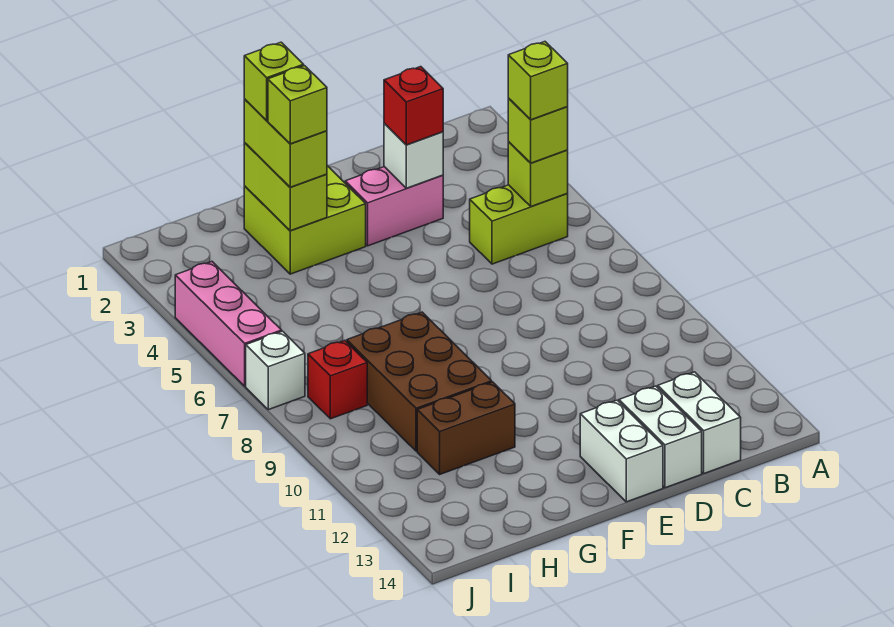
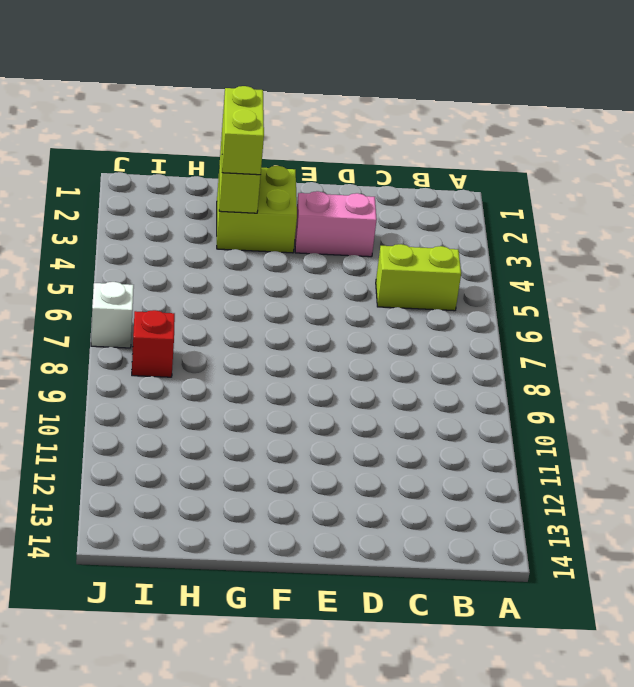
none -> white brick C13:C14 level 1
none -> white brick D13:D14 level 1
none -> white brick E13:E14 level 1

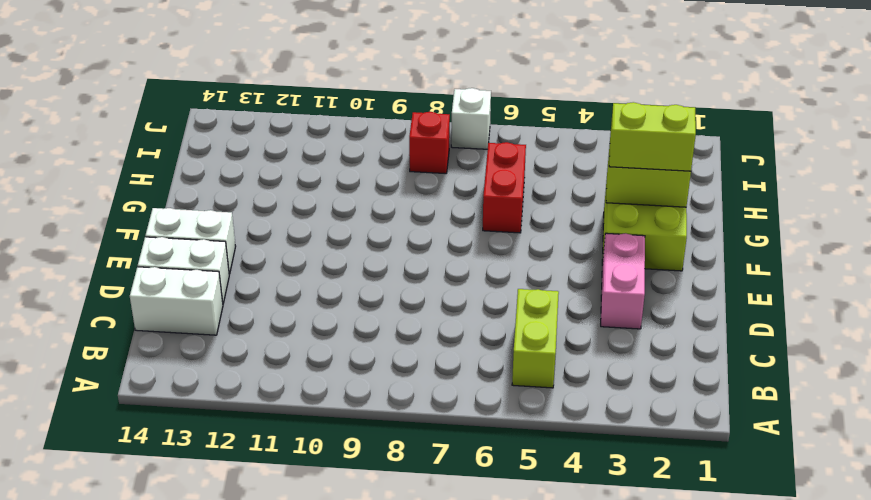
red brick G6:H6 level 1 -> none
none -> brown brick G8:H10 level 1
none -> brown brick G11:H11 level 1
none -> pink brick J4:J6 level 1

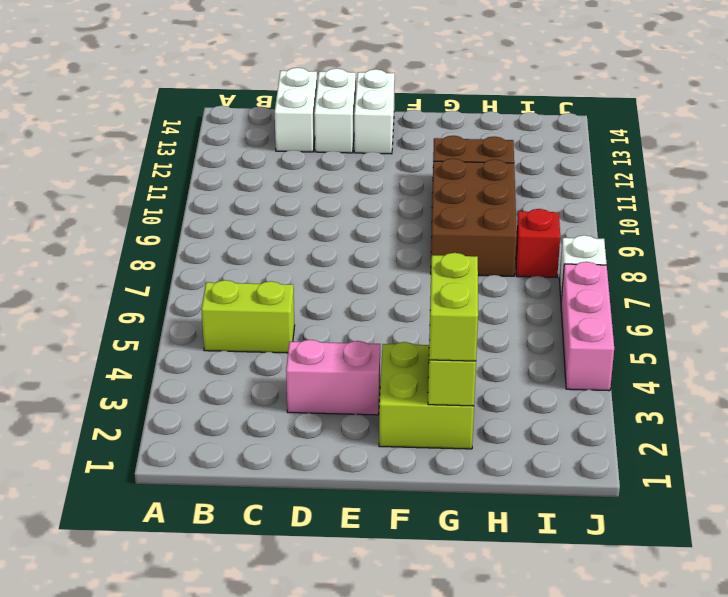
none -> lime brick B5 level 2
none -> white brick D3 level 2
none -> lime brick B5 level 3

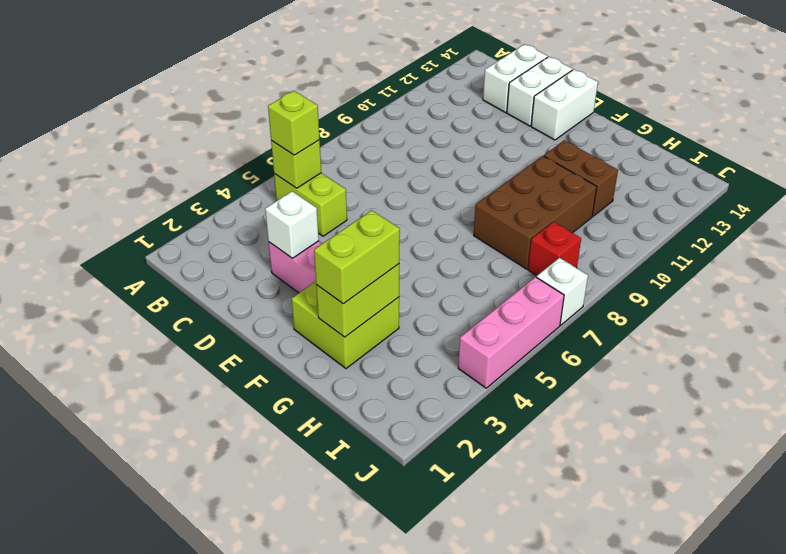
none -> red brick D3 level 3
none -> lime brick B5 level 4
none -> lime brick G2 level 4

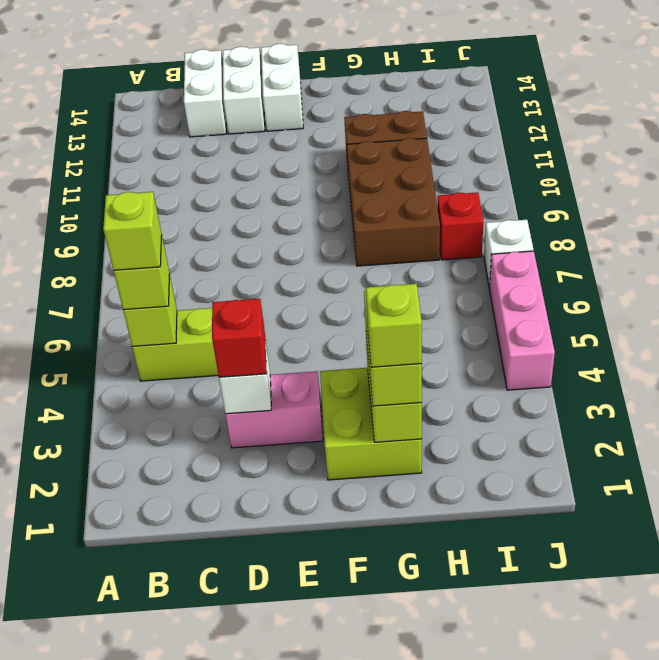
none -> lime brick G3 level 4

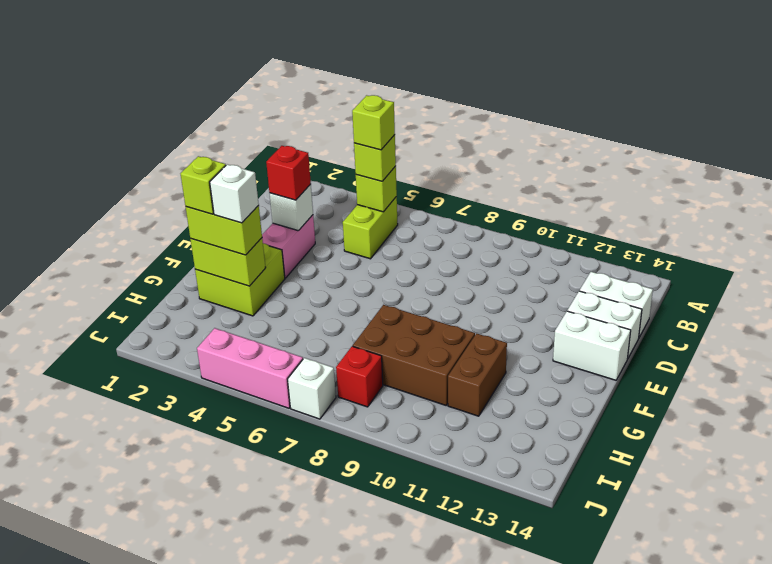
white brick G3 level 4 -> lime brick G3 level 4

